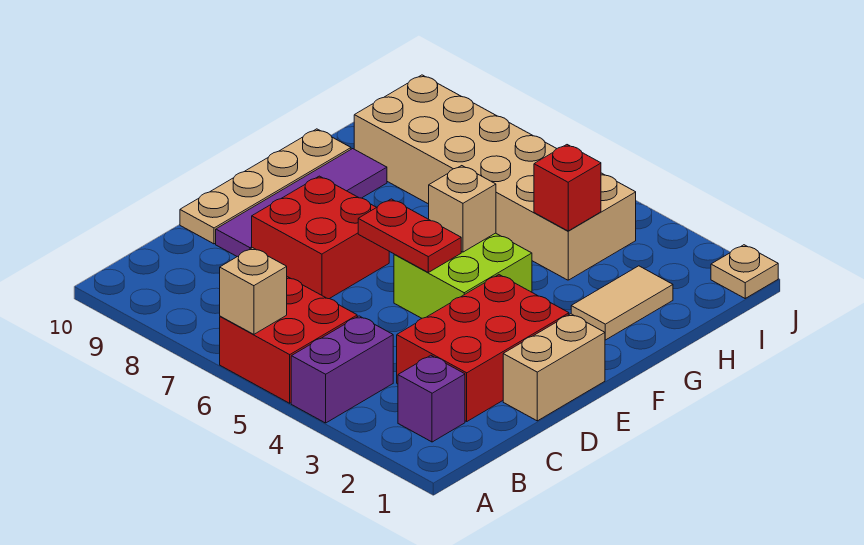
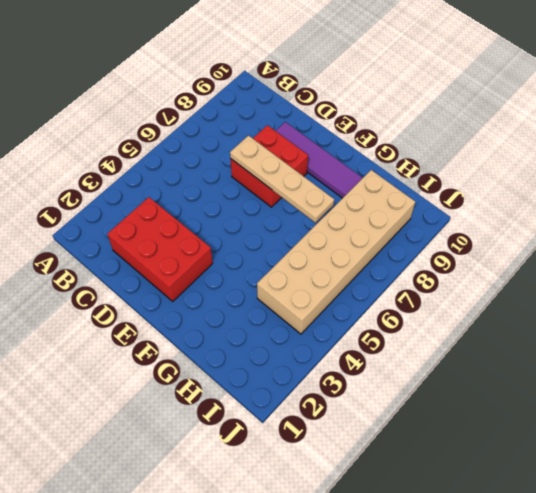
tan plate D7:G7 level 2 -> tan plate D10:G10 level 1
none -> purple brick A4:B4 level 1
none -> red brick A5:B6 level 1
none -> purple brick B2 level 1

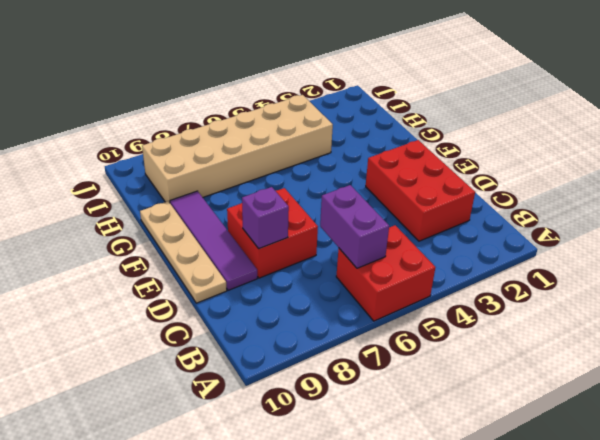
purple brick B6:C6 level 2 -> purple brick A4:B4 level 1
purple brick D8 level 2 -> purple brick B2 level 1
none -> tan brick D1:E1 level 1
none -> lime brick E4:F5 level 1
none -> tan tile G2:H2 level 1

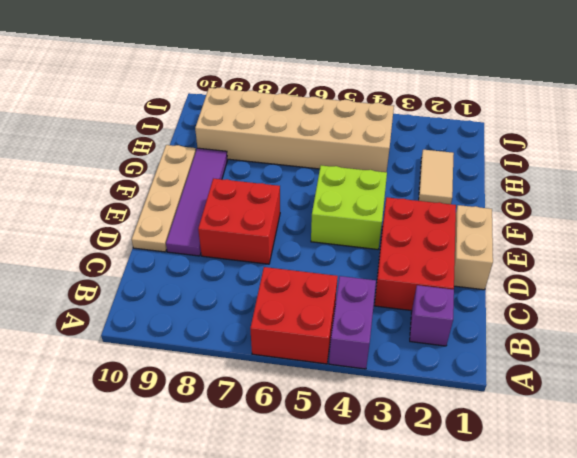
none -> tan plate J1 level 1
none -> tan brick A6 level 2
none -> red plate E5:E6 level 2

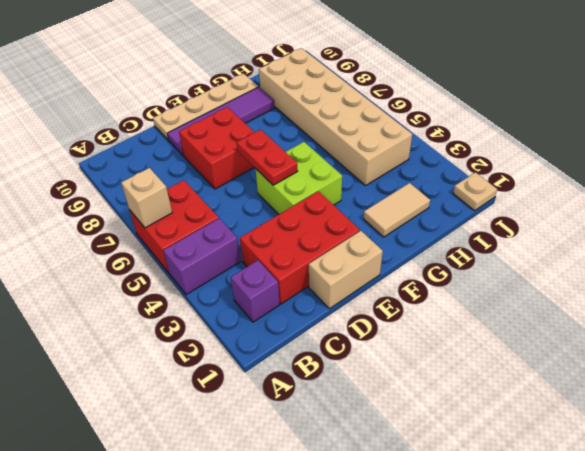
none -> tan brick F5 level 2
none -> red brick H4 level 2

